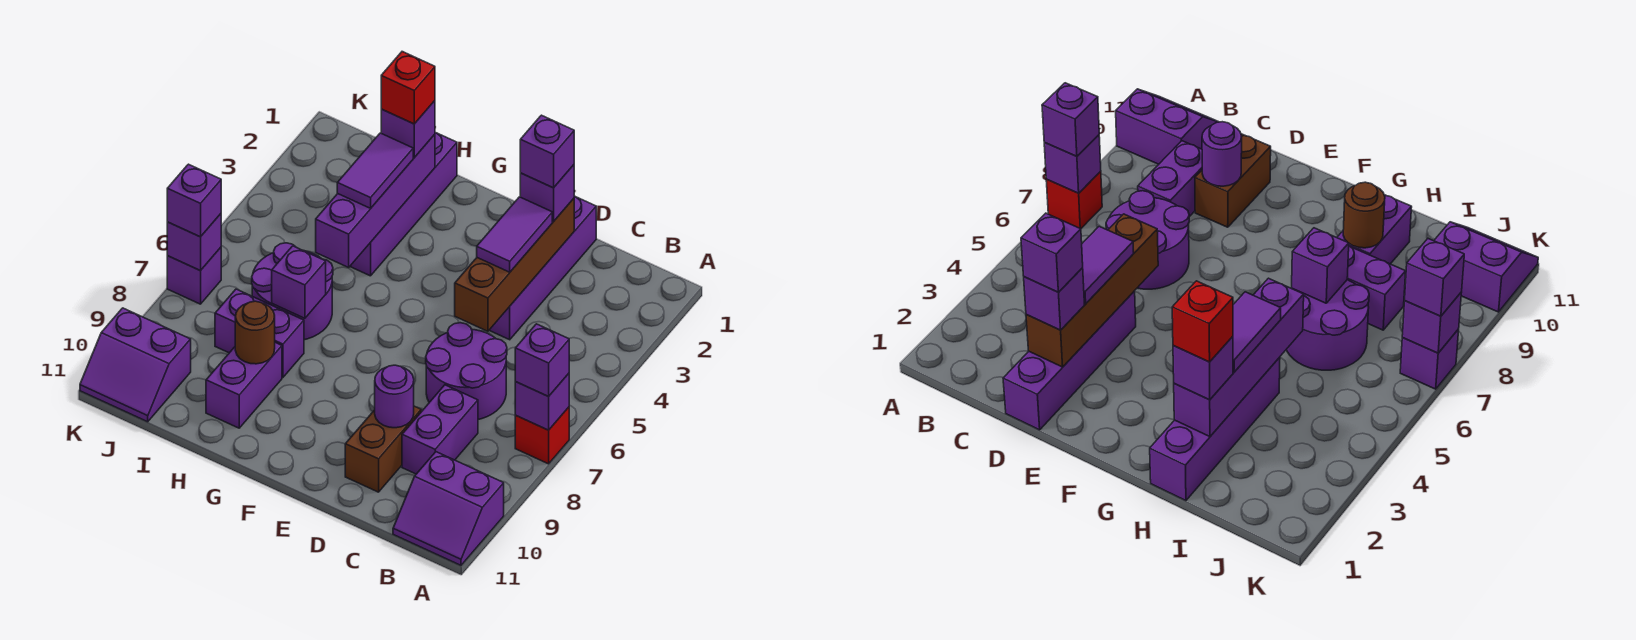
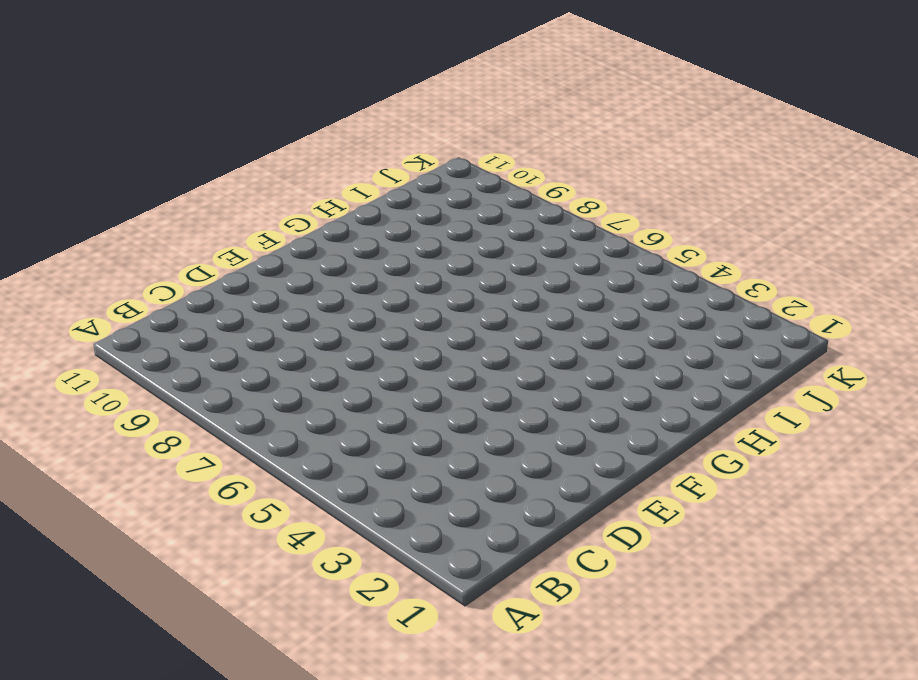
none -> red brick A7 level 1
none -> purple slope A10:B11 level 1 top 10
none -> purple round brick C6:D7 level 1

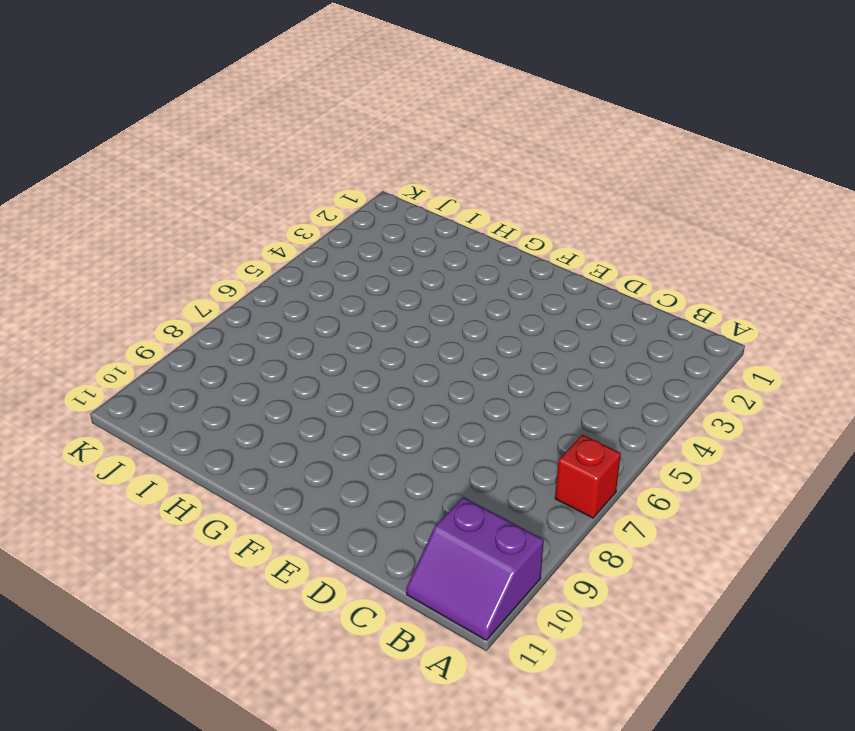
none -> purple round brick C6:D7 level 1
none -> purple brick C8:C9 level 1
none -> purple brick D1:D4 level 1

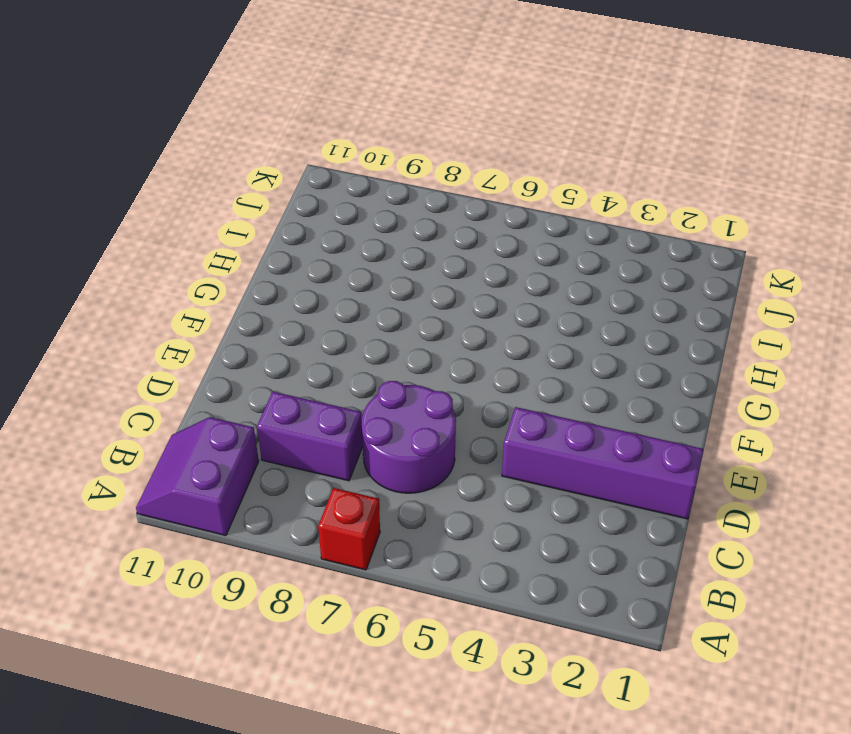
none -> brown brick D9:D10 level 1
none -> purple brick H1:H4 level 1
none -> purple round brick H6:I7 level 1

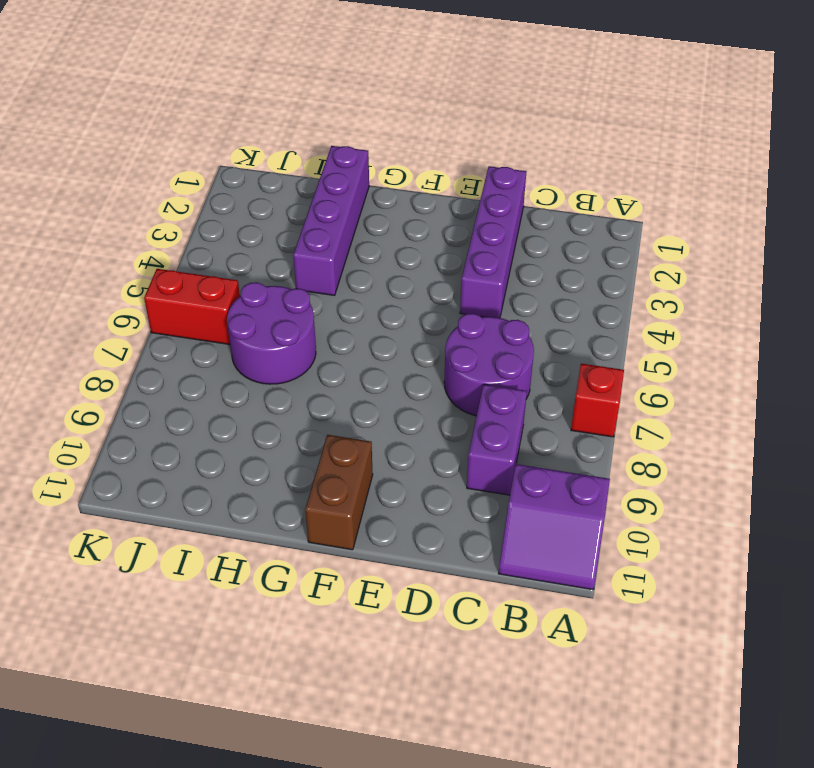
brown brick F10:F11 level 1 -> brown brick D9:D10 level 1
red brick J6:K6 level 1 -> none
none -> purple brick H8:I8 level 1
none -> purple brick H9:H10 level 1
none -> purple slope J10:K11 level 1 top 10

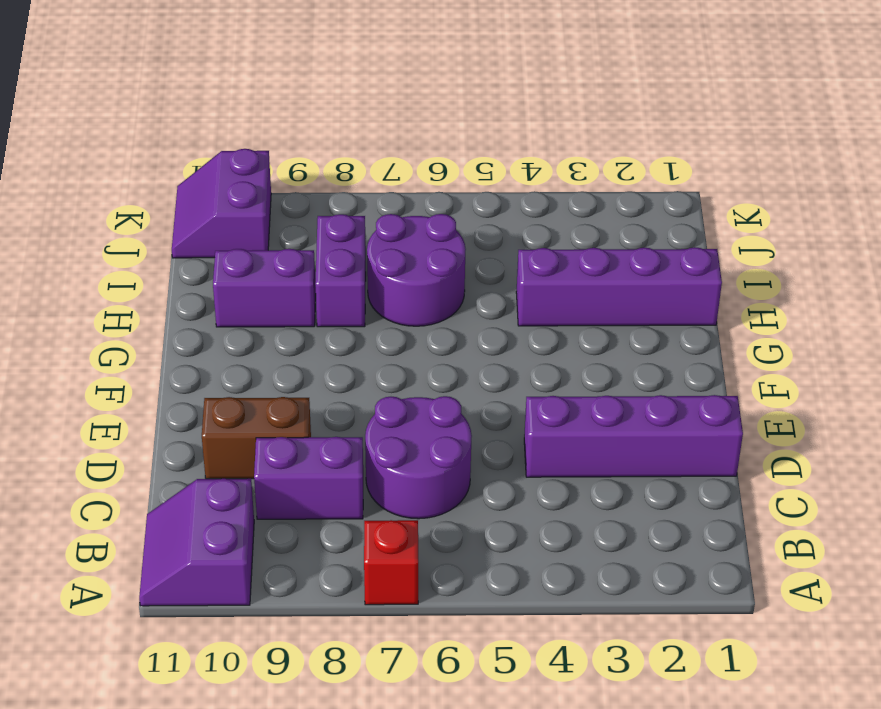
none -> purple brick K7 level 1
none -> purple brick A7 level 2
none -> brown brick D2:D5 level 2

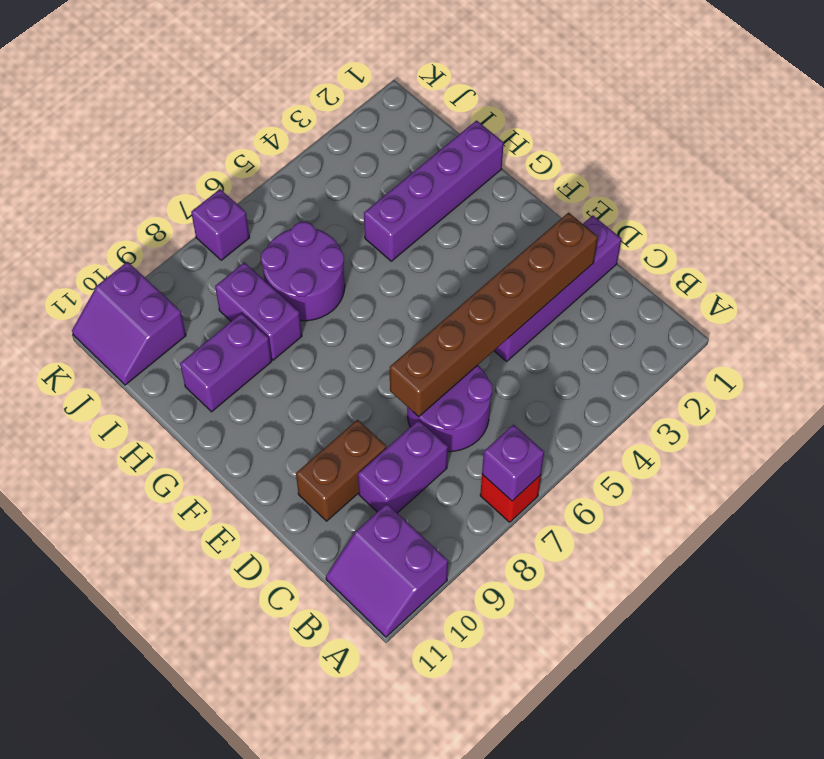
brown brick D2:D7 level 2 -> brown brick D2:D5 level 2
none -> purple round brick D9 level 2
none -> purple brick H2:H5 level 2
none -> purple brick H7 level 2

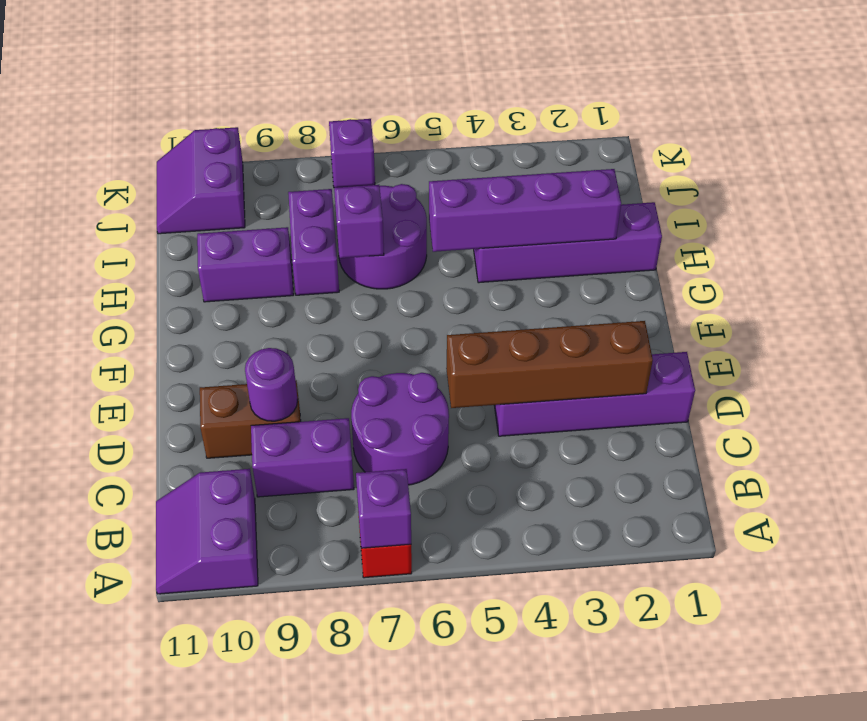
none -> brown round brick H9 level 2
none -> purple brick K7 level 2
none -> purple brick A7 level 3

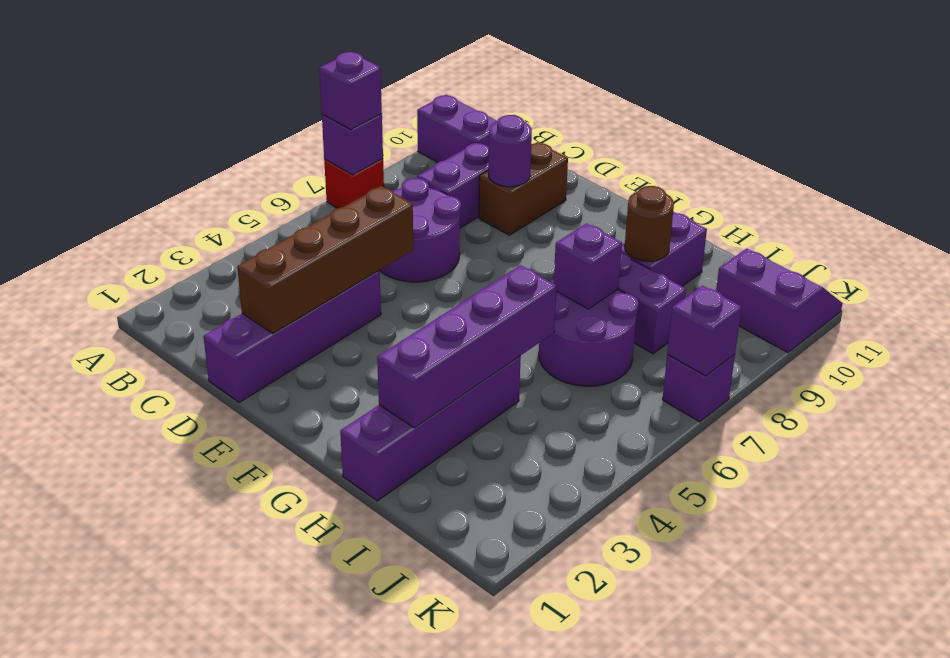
none -> purple brick D2 level 3
none -> purple tile D3:D4 level 3
none -> purple brick H2 level 3

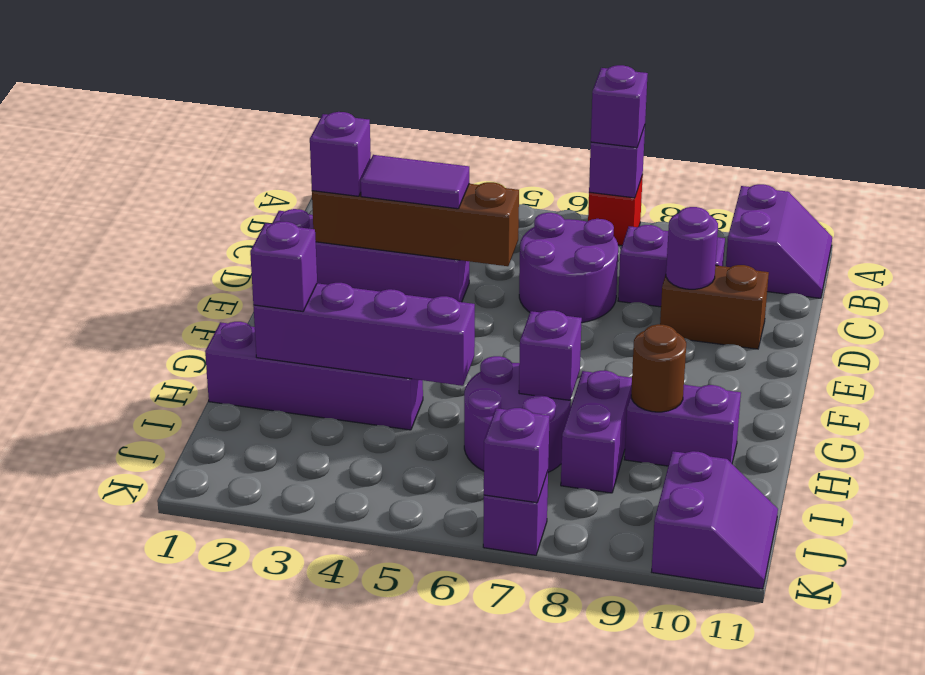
none -> purple tile H3:H4 level 3
none -> purple brick K7 level 3
none -> purple brick D2 level 4

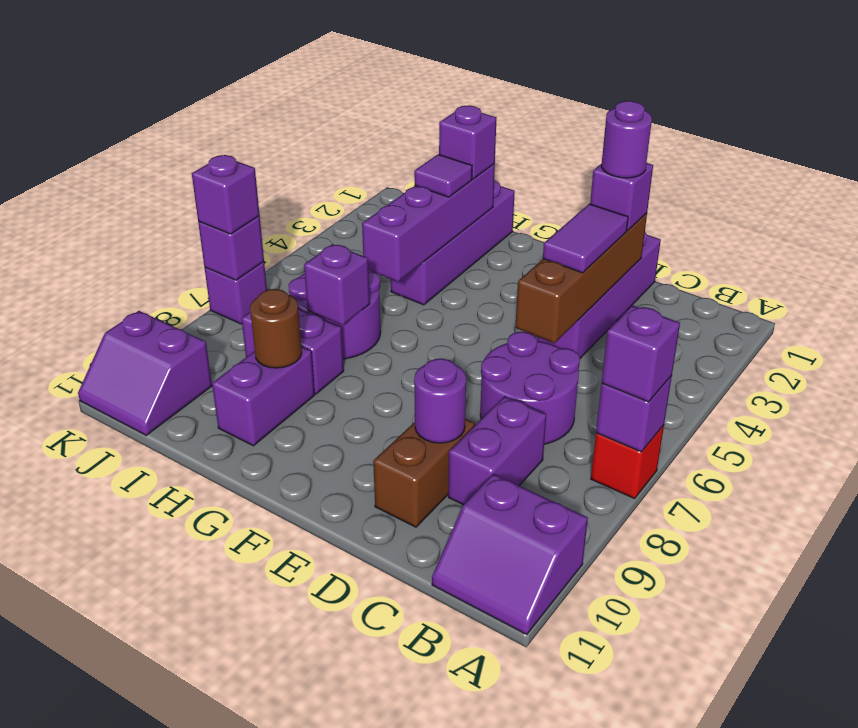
purple round brick D2 level 4 -> purple brick D2 level 4
purple tile H3 level 3 -> purple tile H3:H4 level 3
none -> red brick H2 level 4

